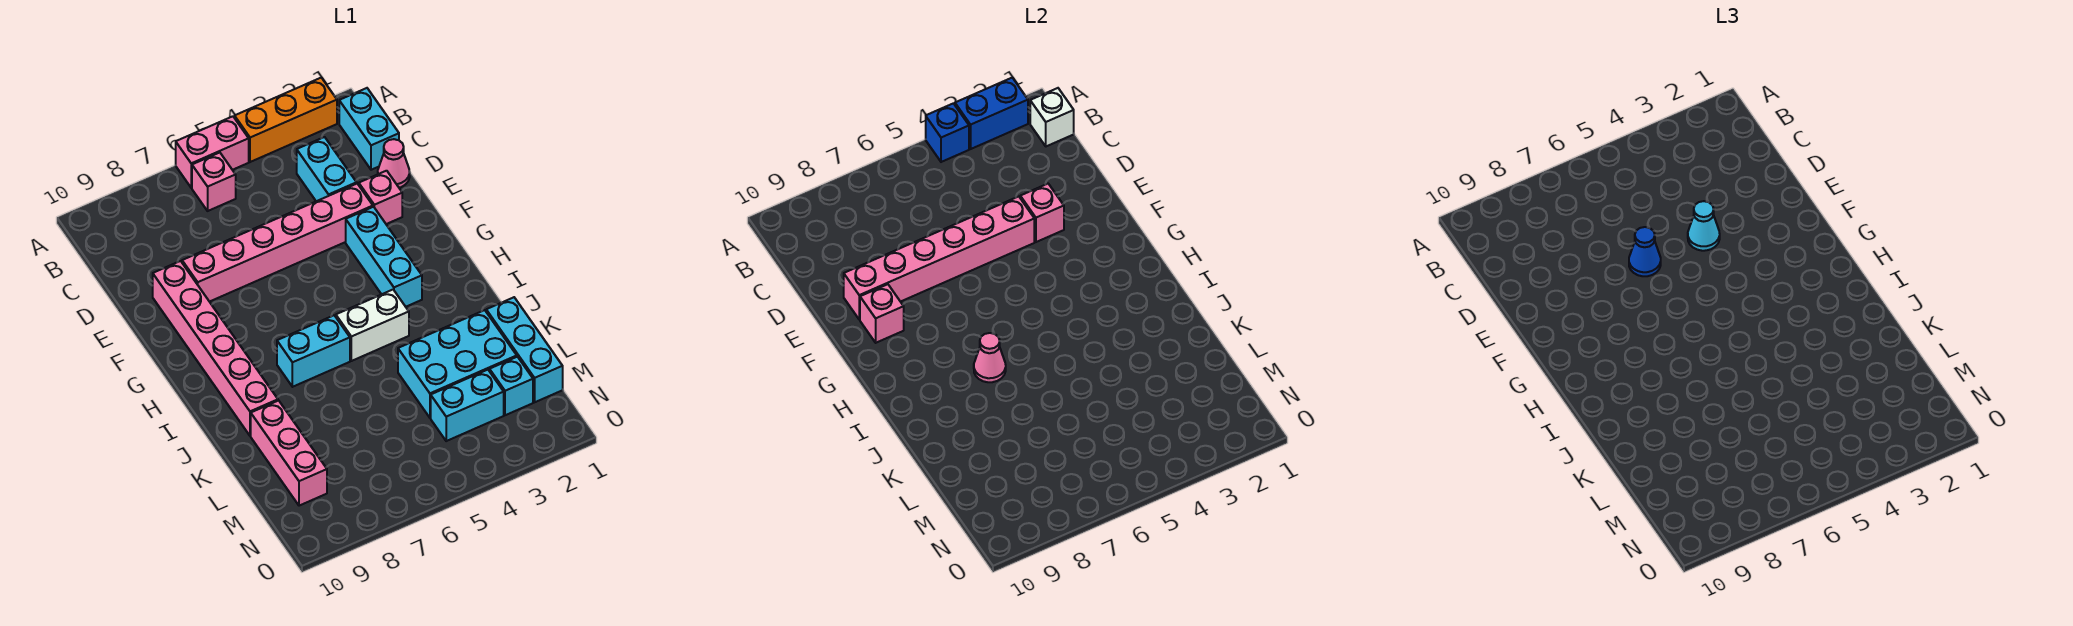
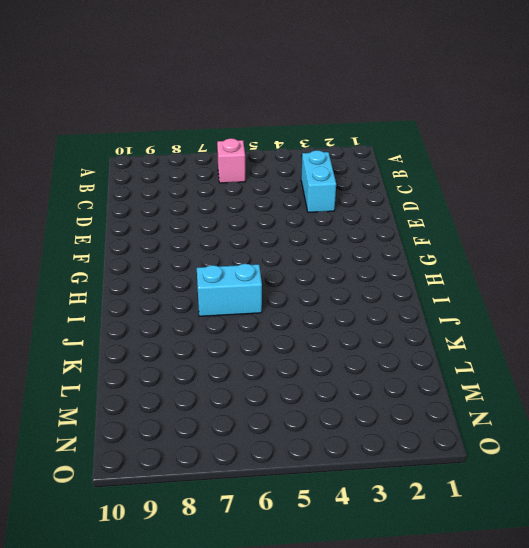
none -> orange brick A2:A4 level 1
none -> pink brick A5:A6 level 1
none -> cyan brick B1:C1 level 1

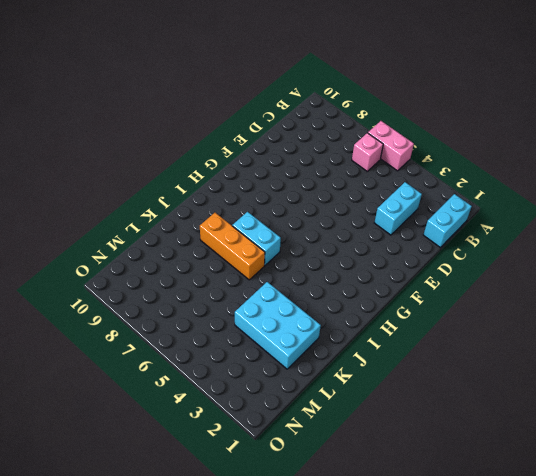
orange brick J6:J8 level 1 -> orange brick A2:A4 level 1
none -> pink cone D1 level 1
none -> pink brick E2 level 1
none -> pink brick E3:E8 level 1

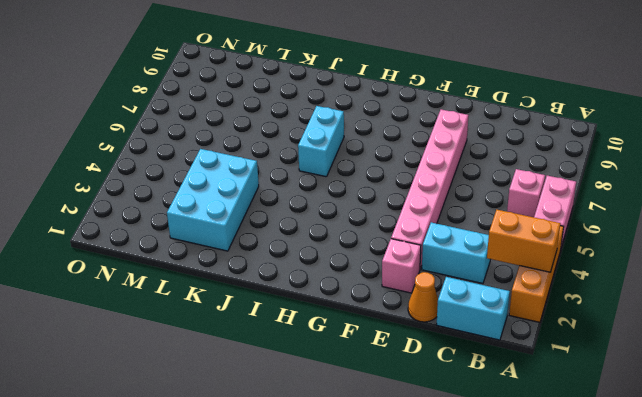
orange brick A3:B3 level 2 -> blue brick A2:A3 level 2
orange cone D1 level 1 -> pink cone D1 level 1
none -> pink brick E9:J9 level 1
none -> cyan brick F3:H3 level 1
none -> white brick I4:I5 level 1

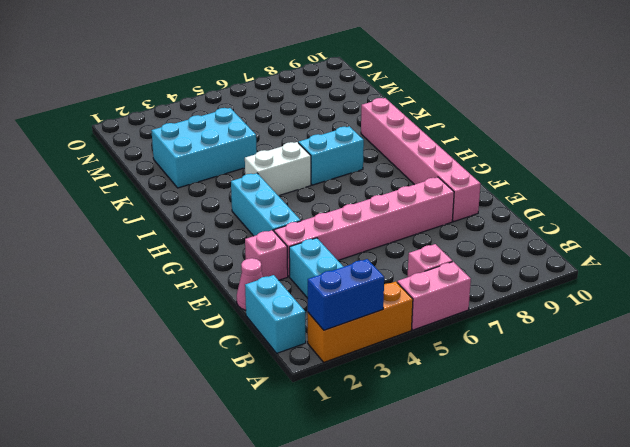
none -> cyan brick K1:M1 level 1
none -> pink brick K9:M9 level 1
none -> cyan brick M2 level 1

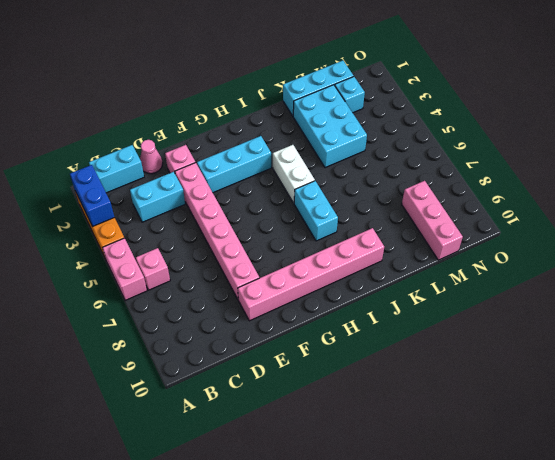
pink brick M8:M10 level 1 -> pink brick K9:M9 level 1
none -> cyan brick M3:M4 level 1
none -> blue brick A4 level 2
none -> white brick B1 level 2

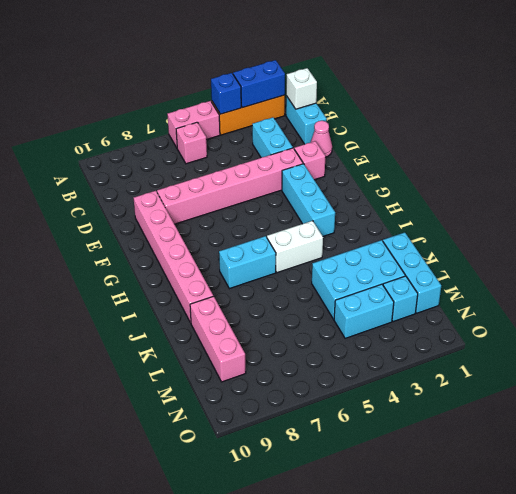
none -> pink brick E3 level 2
none -> pink brick E4:E9 level 2
none -> pink brick F9 level 2

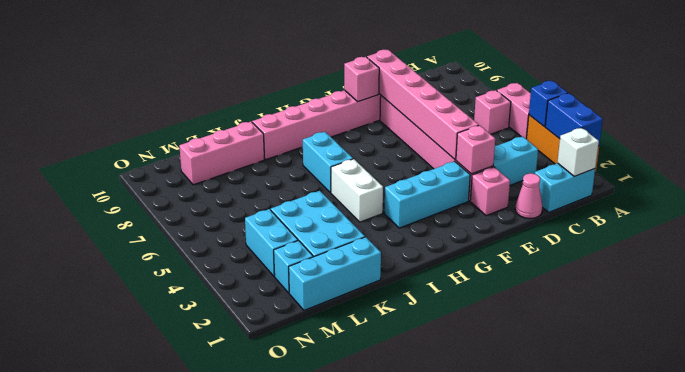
none -> pink cone I7 level 2
none -> cyan cone E4 level 3
none -> blue cone E6 level 3

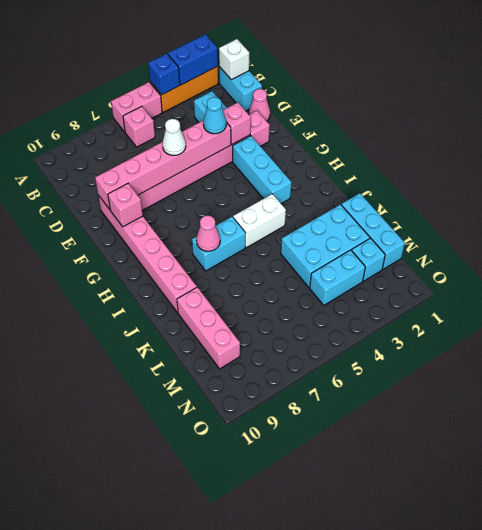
white cone E6 level 3 -> blue cone E6 level 3

